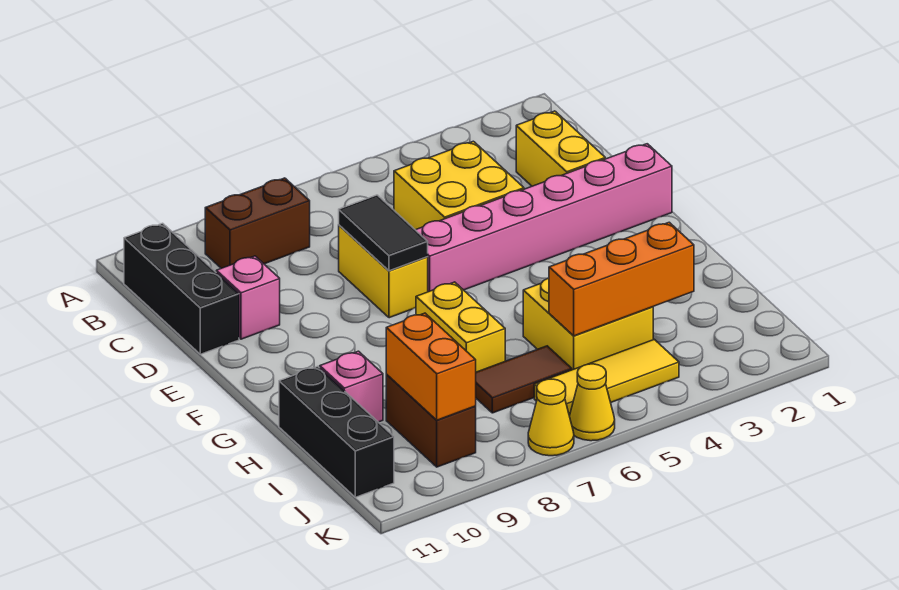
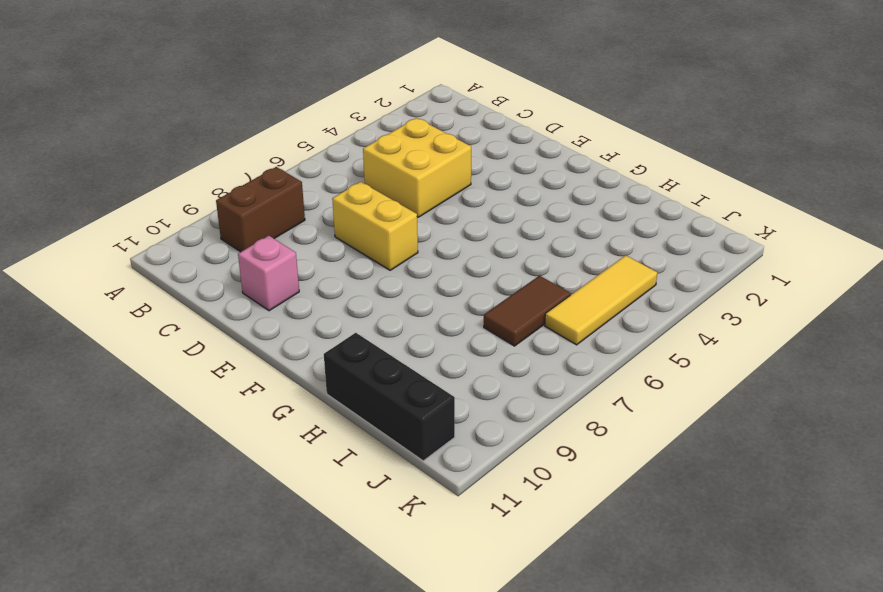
none -> black brick B11:D11 level 1
none -> yellow brick C2:D2 level 1
none -> pink brick E1:E6 level 1

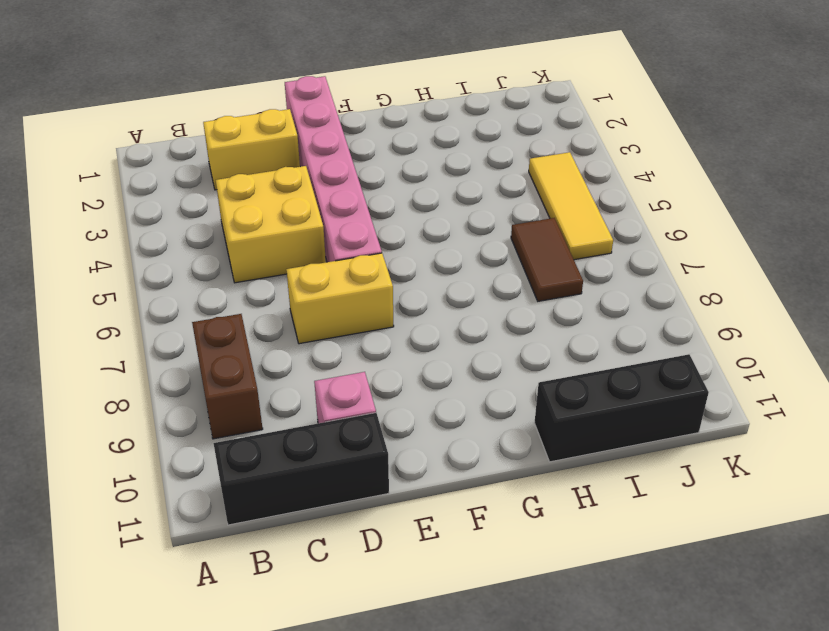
none -> yellow brick G7:H7 level 1
none -> yellow brick H4:I5 level 1
none -> pink brick H10 level 1

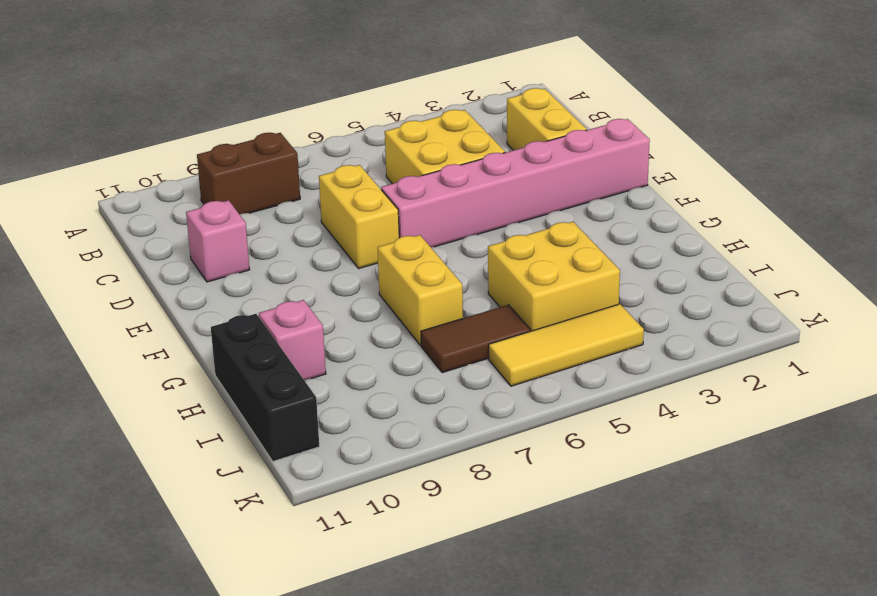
none -> black brick B11:D11 level 1
none -> brown brick I9:J9 level 1
none -> yellow cone K6 level 1

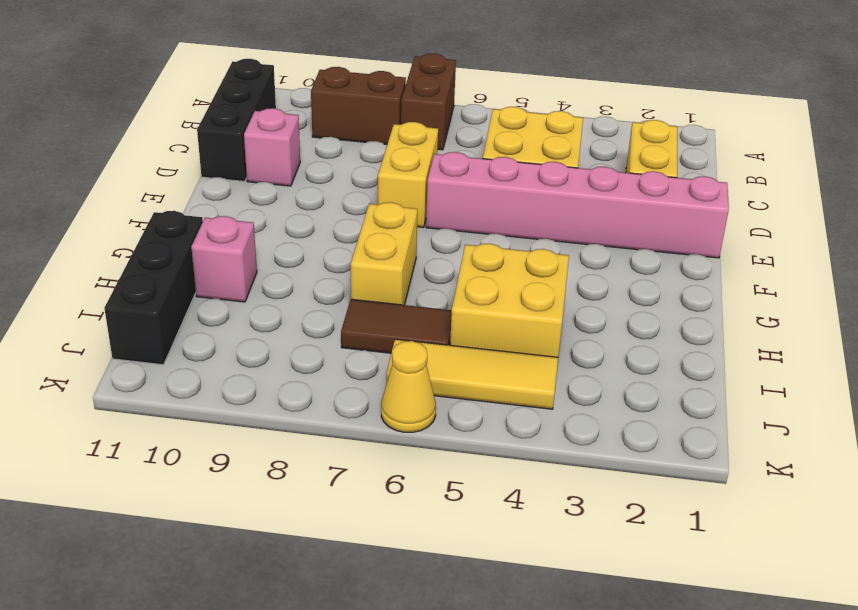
brown brick A7:B7 level 1 -> brown brick I9:J9 level 1
none -> yellow cone K7 level 1
none -> black tile D7:E7 level 2
none -> orange brick I3:I5 level 2

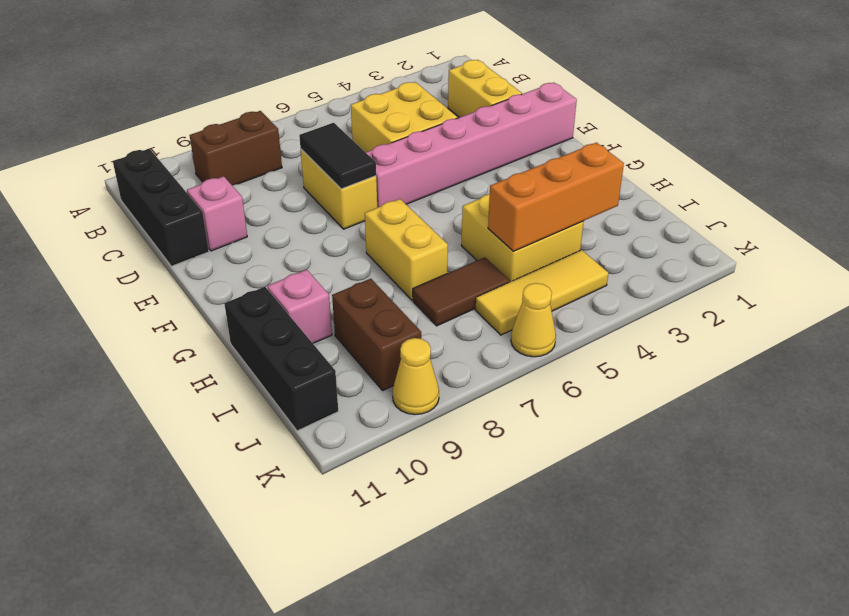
yellow cone K9 level 1 -> yellow cone K7 level 1
none -> orange brick I9:J9 level 2

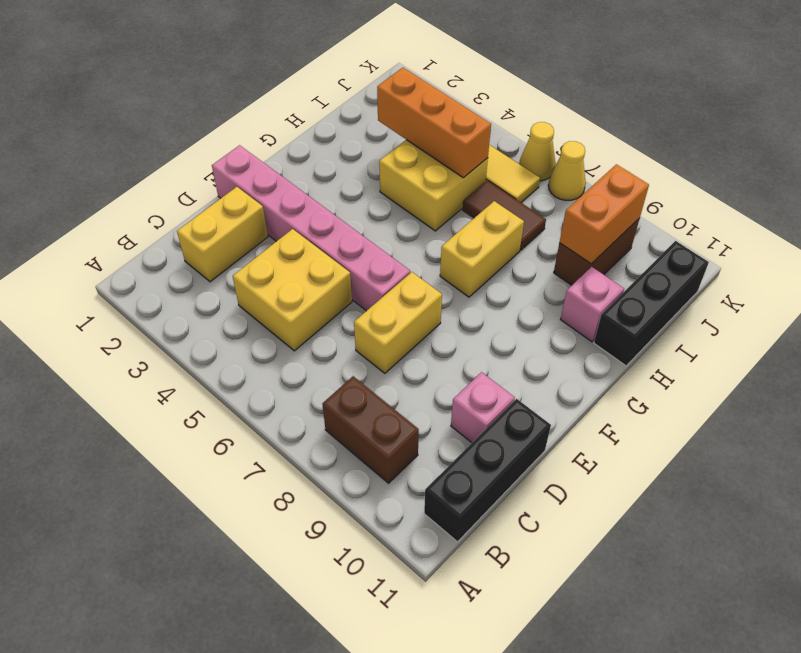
none -> black tile D7:E7 level 2

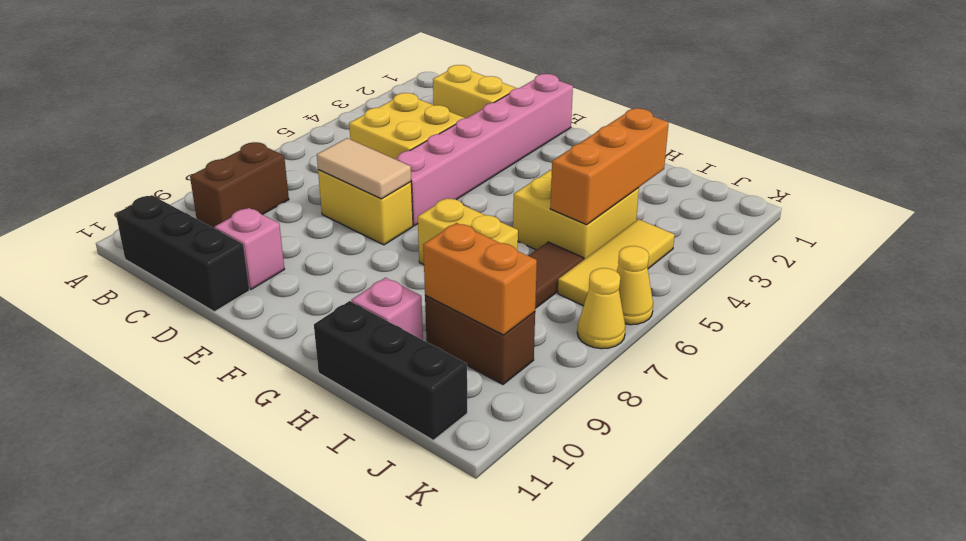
tan tile D7:E7 level 2 -> black tile D7:E7 level 2

